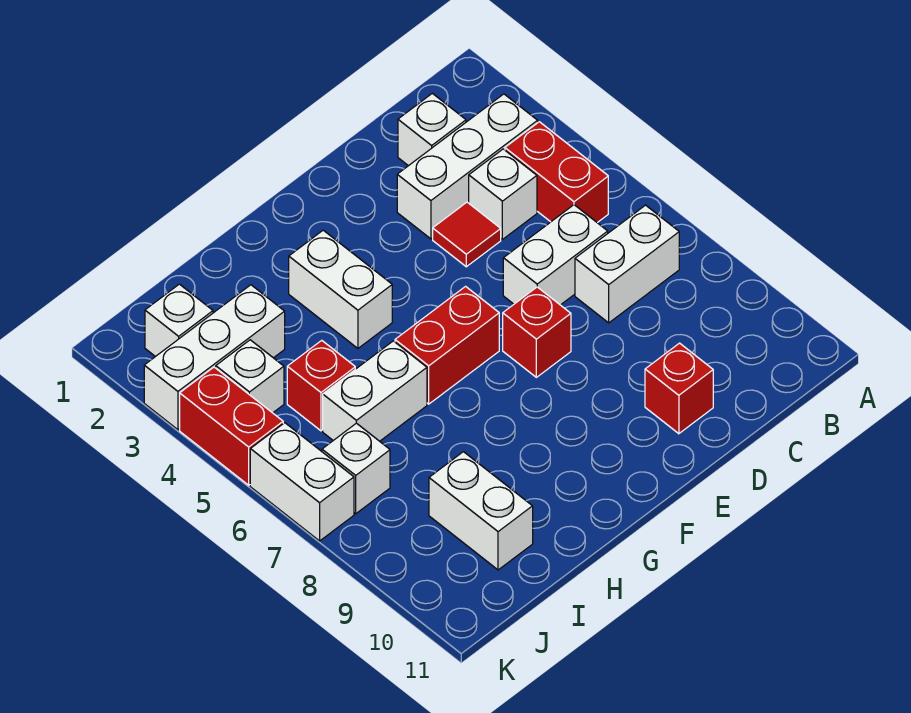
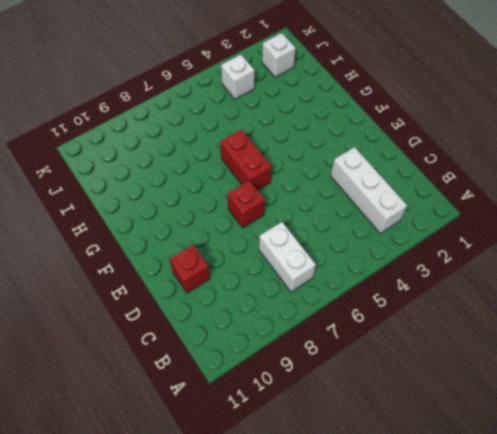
none -> red brick B4:B5 level 1
none -> white brick C2 level 1
none -> white brick C4 level 1

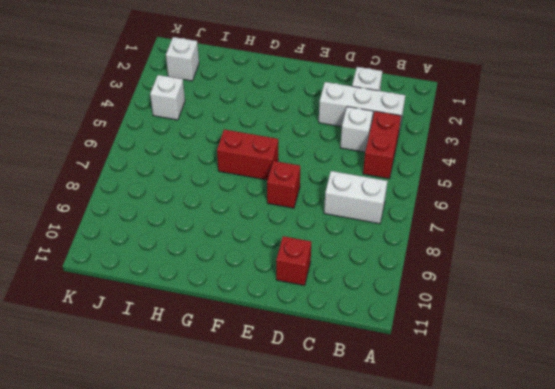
none -> white brick C6:D6 level 1
none -> red tile D4 level 1
none -> white brick G3:G4 level 1

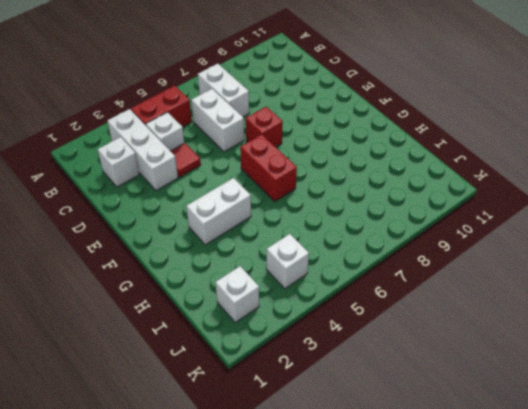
none -> red brick D10 level 1
none -> white brick H6:I6 level 1
none -> white brick I3:K3 level 1

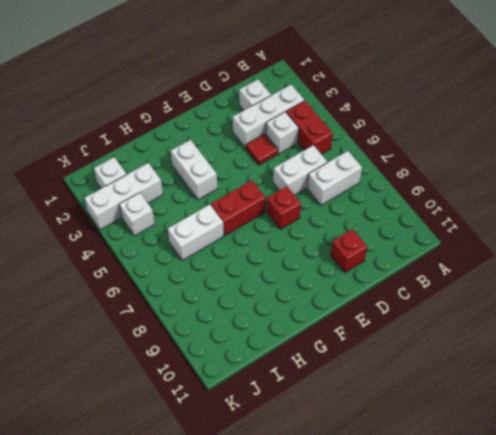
none -> red brick I5 level 1
none -> white brick I9:I10 level 1
none -> white brick J7 level 1

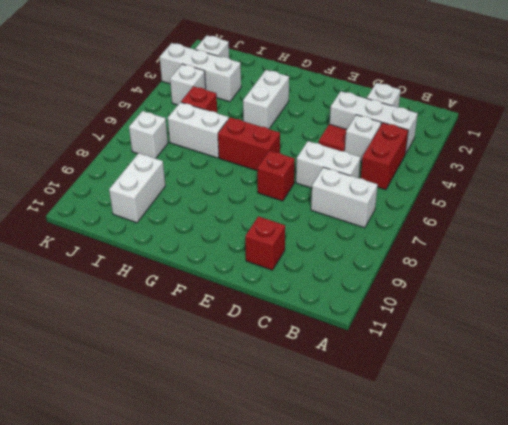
none -> red brick K4:K5 level 1
none -> white brick K6:K7 level 1

